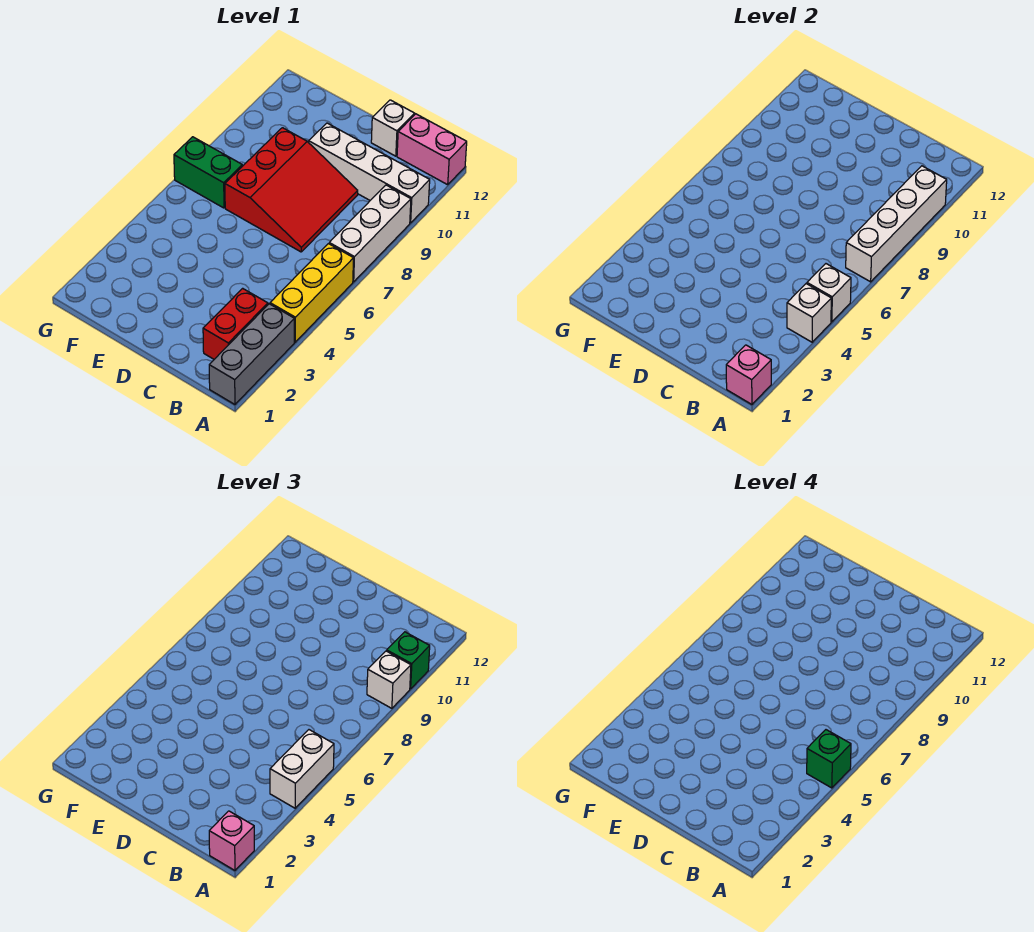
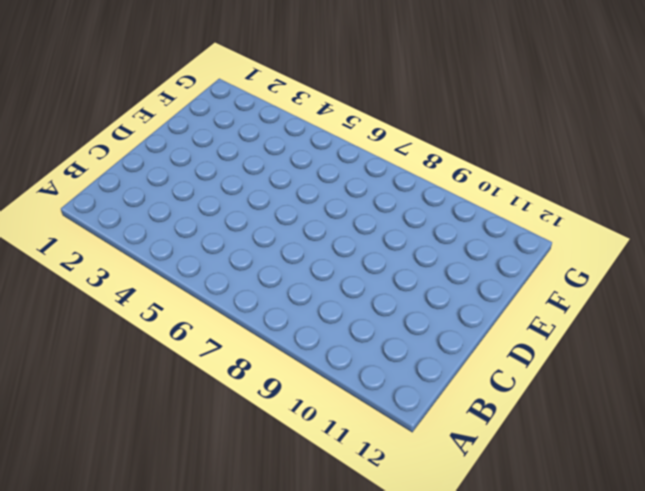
none -> grey brick A1:A3 level 1
none -> yellow brick A4:A6 level 1
none -> white brick A7:A9 level 1

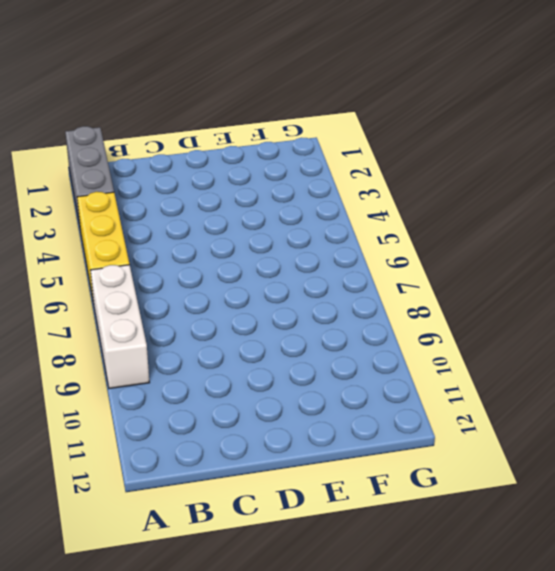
none -> white brick A10:D10 level 1
none -> pink brick A12:B12 level 1
none -> red brick B2:B3 level 1

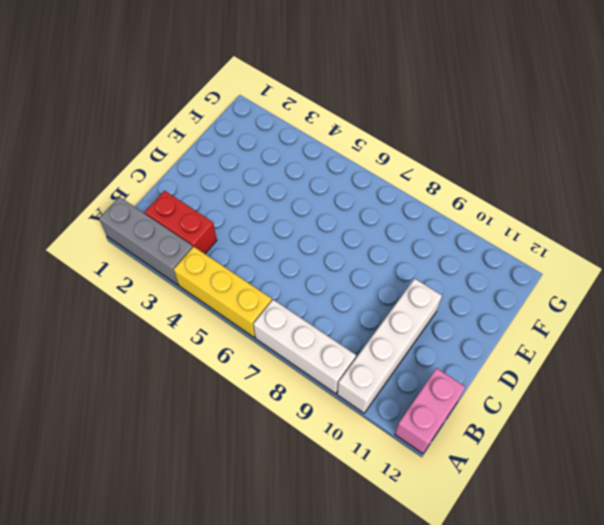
none -> red slope C7:E9 level 1 top E
none -> white brick C12 level 1
none -> green brick F7:G7 level 1

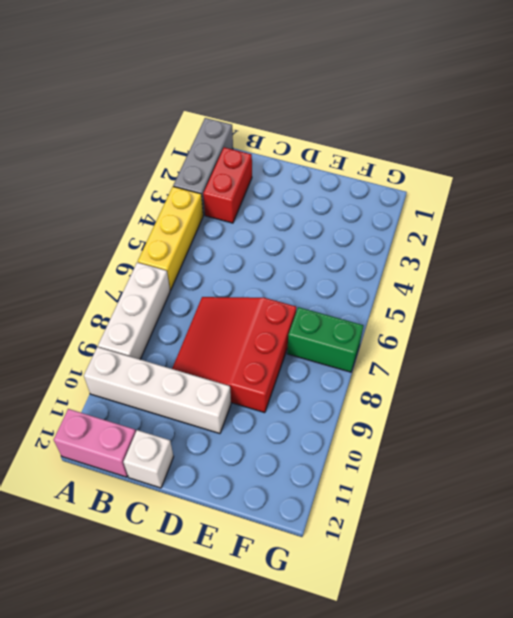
none -> pink brick A1 level 2
none -> white brick A4 level 2
none -> white brick A5 level 2

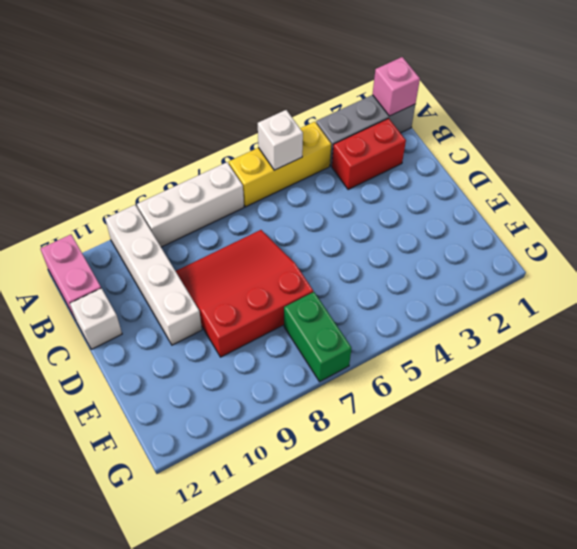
none -> white brick A4 level 2
none -> white brick A7:A10 level 2
none -> pink brick A1 level 3

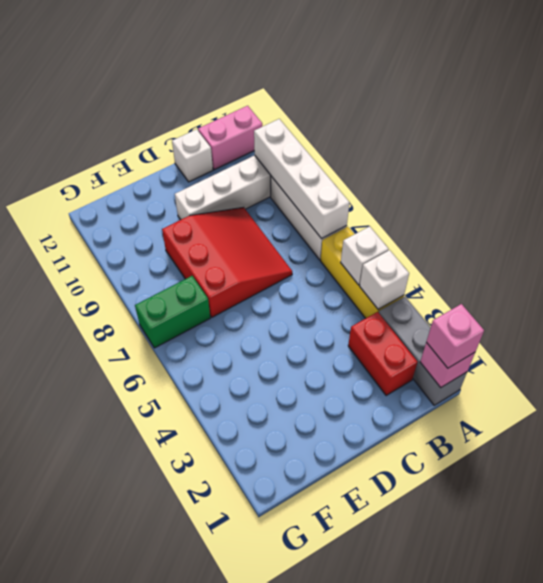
none -> white brick A4:A5 level 3
none -> white brick A9 level 3
none -> green brick A10 level 3

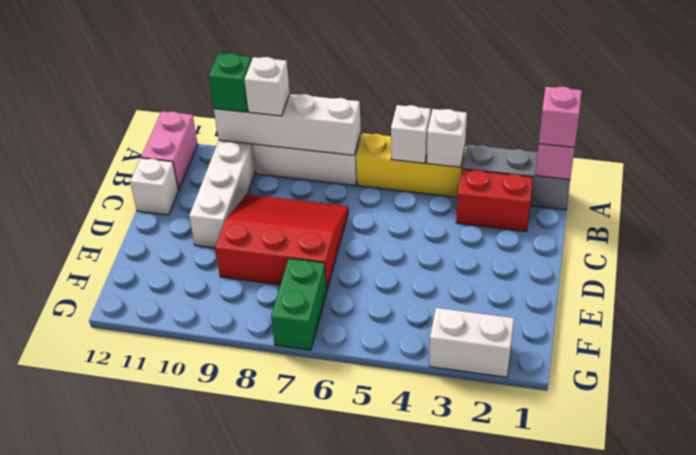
white brick G2:G3 level 1 -> white brick A4:A5 level 3
none -> green brick A5 level 4

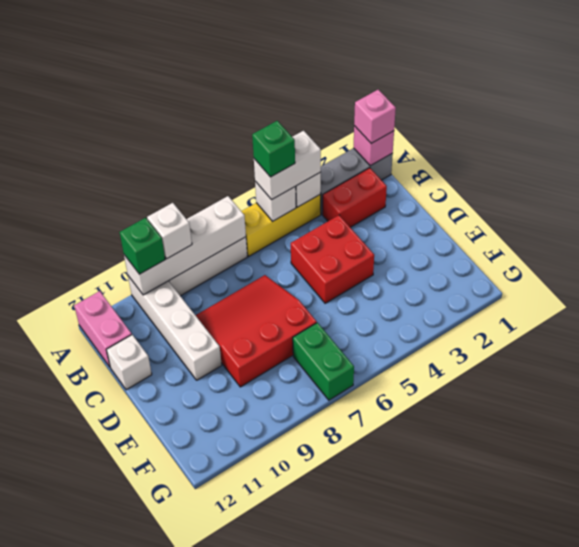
red brick C4:D5 level 1 -> none

